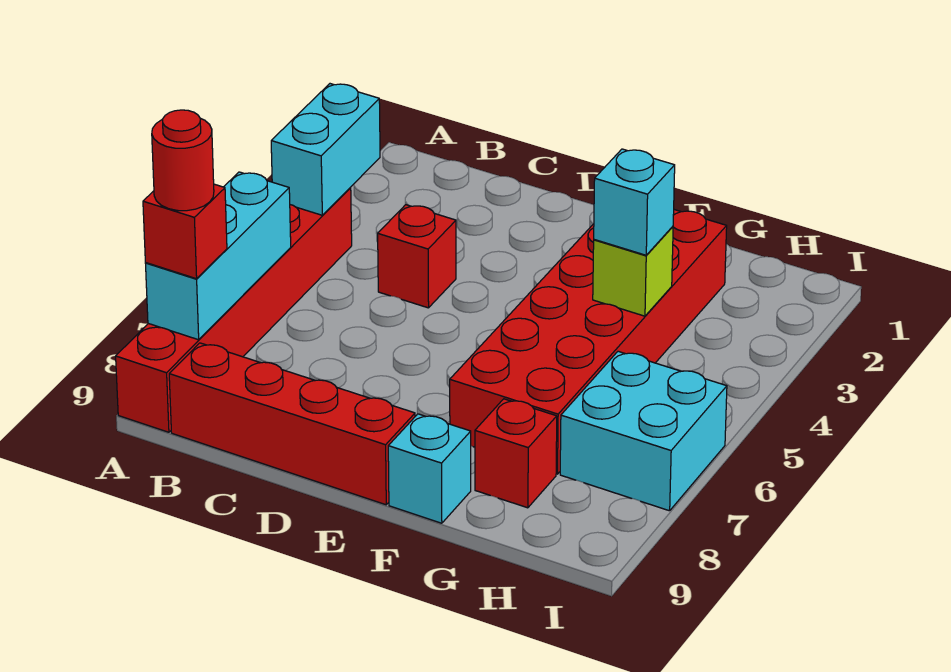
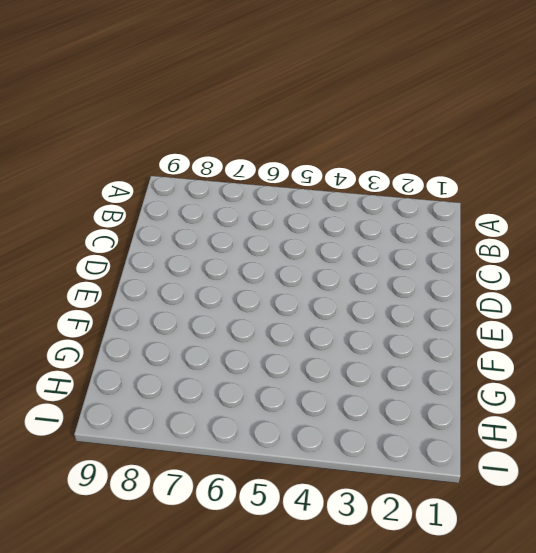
none -> red brick A4:A9 level 1
none -> red brick B9:E9 level 1
none -> red brick C4 level 1

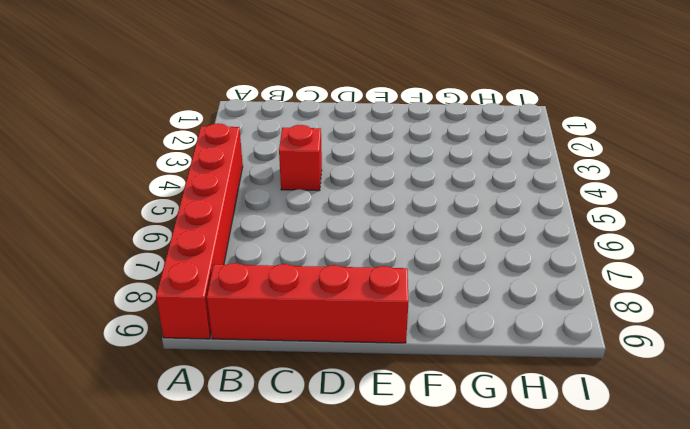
none -> red brick F2:G7 level 1
none -> cyan brick F9 level 1
none -> red brick G8 level 1

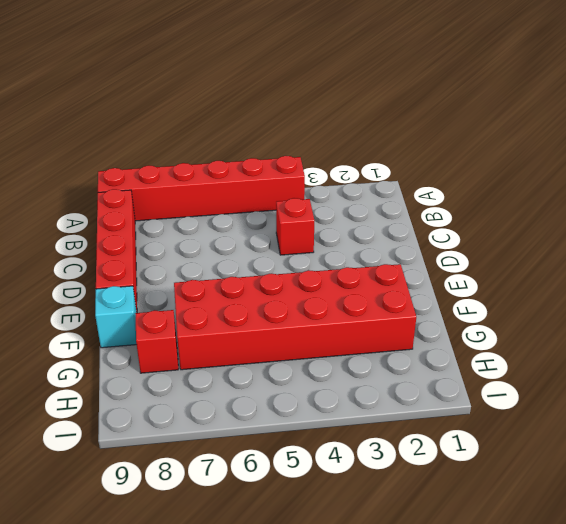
none -> cyan brick H6:I7 level 1
none -> cyan brick A3:A4 level 2
none -> cyan brick A6:A8 level 2

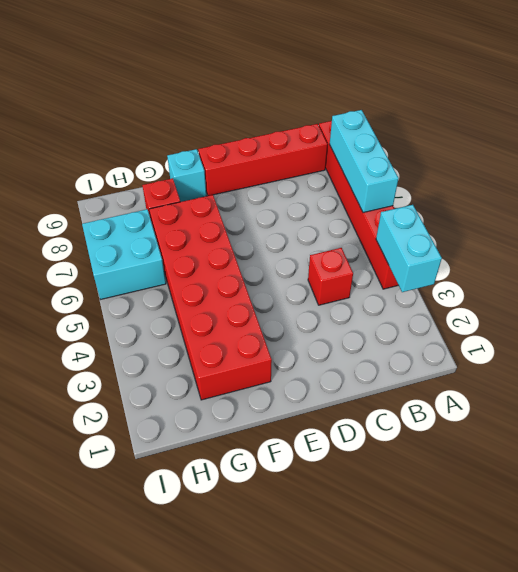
none -> lime brick G4 level 2
none -> red brick A8 level 3
none -> cyan brick G4 level 3

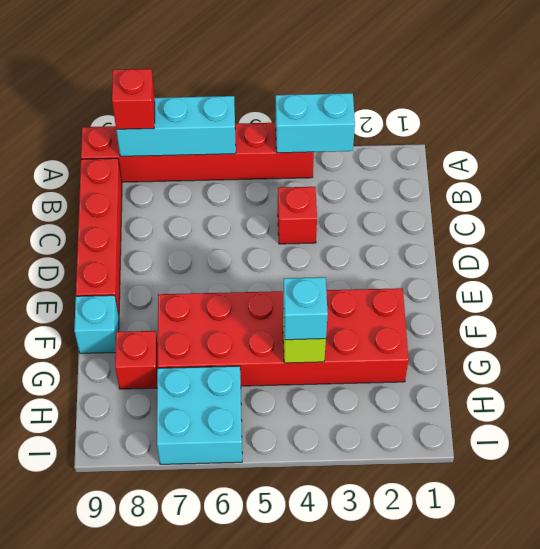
none -> red round brick A8 level 4

